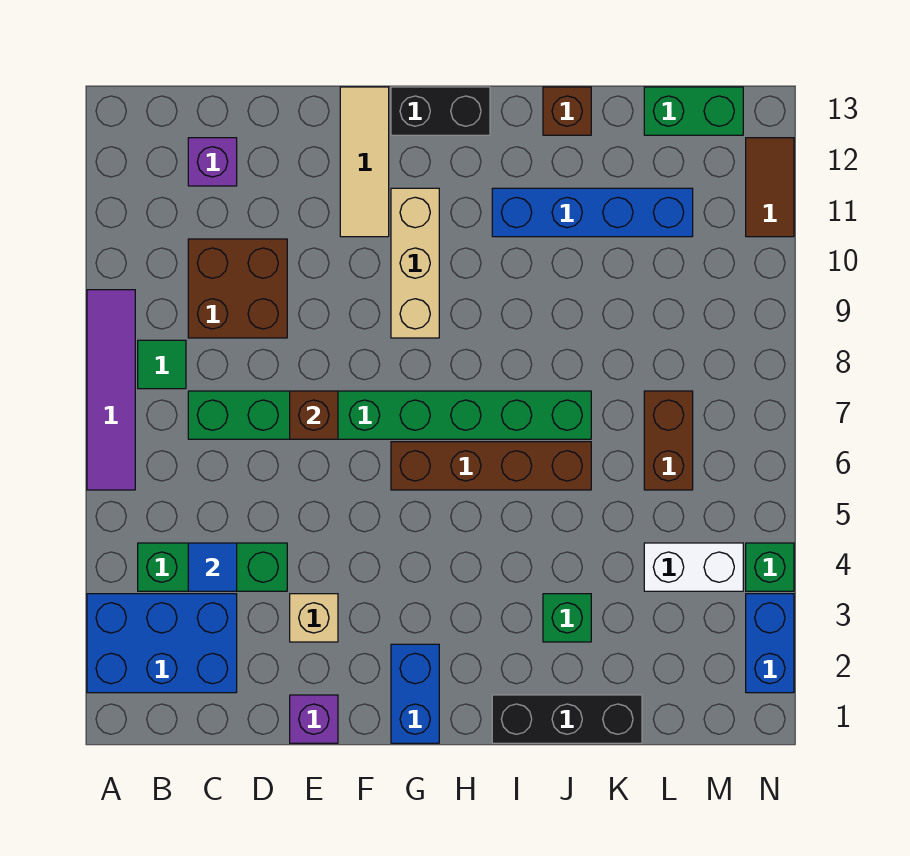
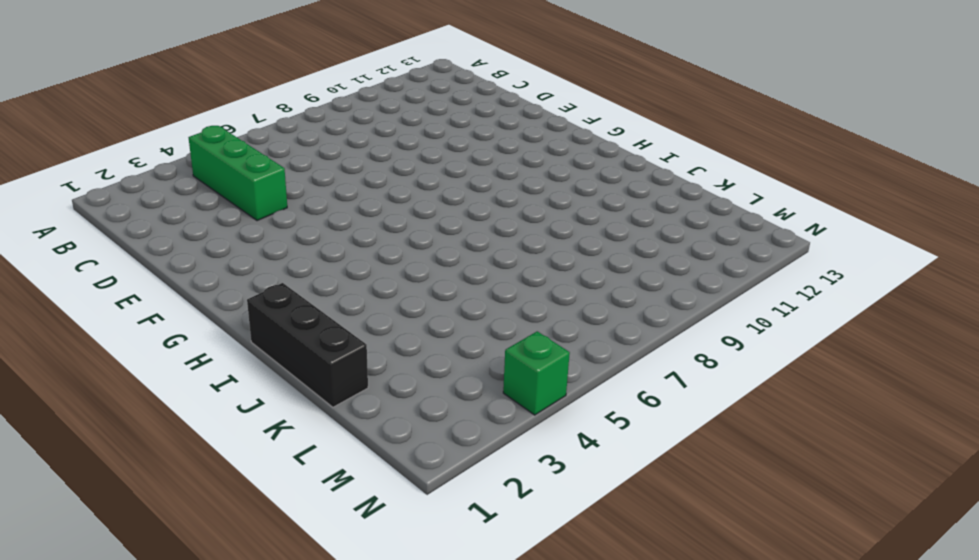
none -> blue brick A2:C3 level 1
none -> purple tile A6:A9 level 1
none -> green tile B8 level 1

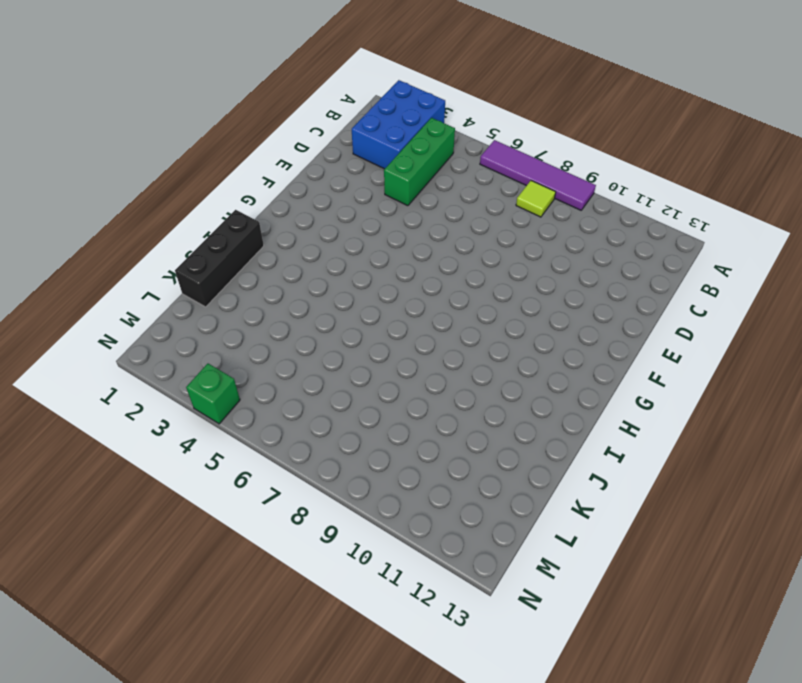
lime tile B8 level 1 -> green tile B8 level 1
none -> green brick C7:J7 level 1
none -> brown brick C9:D10 level 1
none -> purple brick C12 level 1

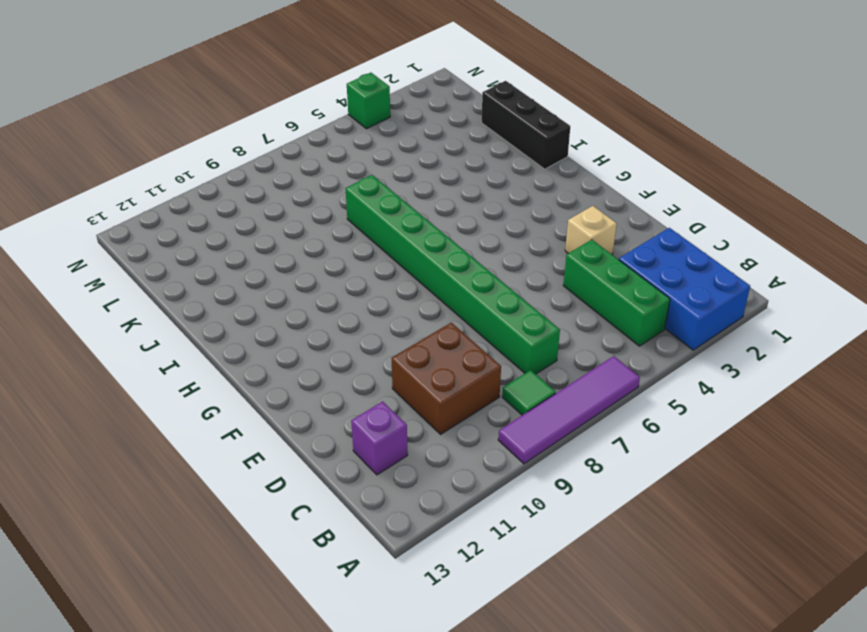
none -> purple brick E1 level 1
none -> tan tile F11:F13 level 1
none -> blue brick G1:G2 level 1

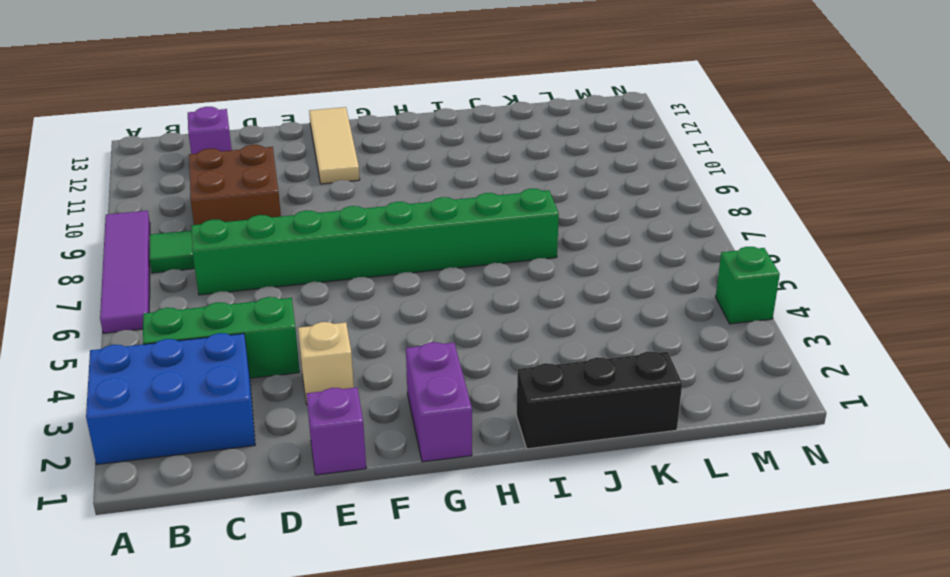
purple brick G1:G2 level 1 -> blue brick G1:G2 level 1
none -> brown brick G6:J6 level 1
none -> tan brick G9:G11 level 1
none -> black brick G13:H13 level 1

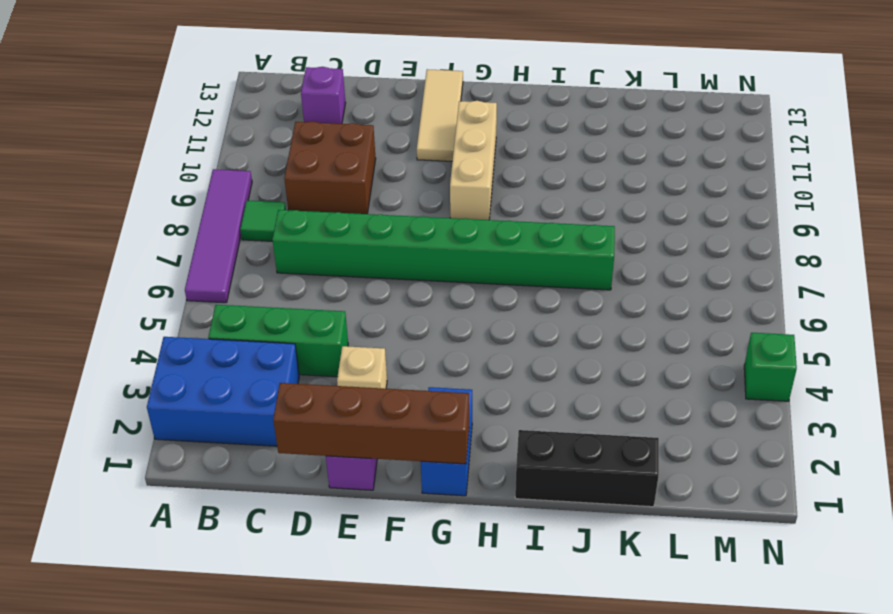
brown brick D1:G1 level 2 -> brown brick G6:J6 level 1
none -> black brick G13:H13 level 1
none -> blue brick I11:L11 level 1
none -> green brick J3 level 1

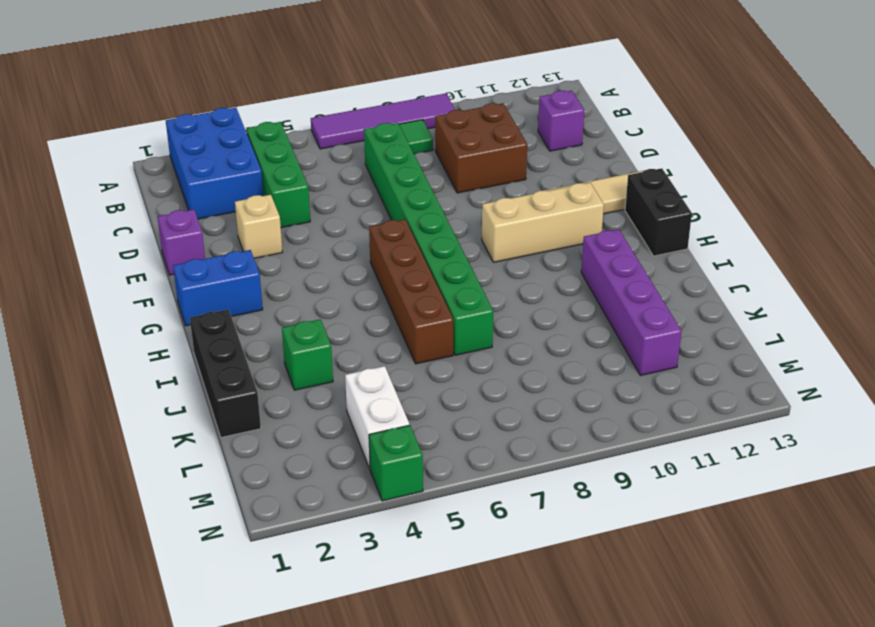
purple brick I11:L11 level 1 -> blue brick I11:L11 level 1
none -> brown brick J13 level 1
none -> brown brick L6:L7 level 1
none -> green brick L13:M13 level 1

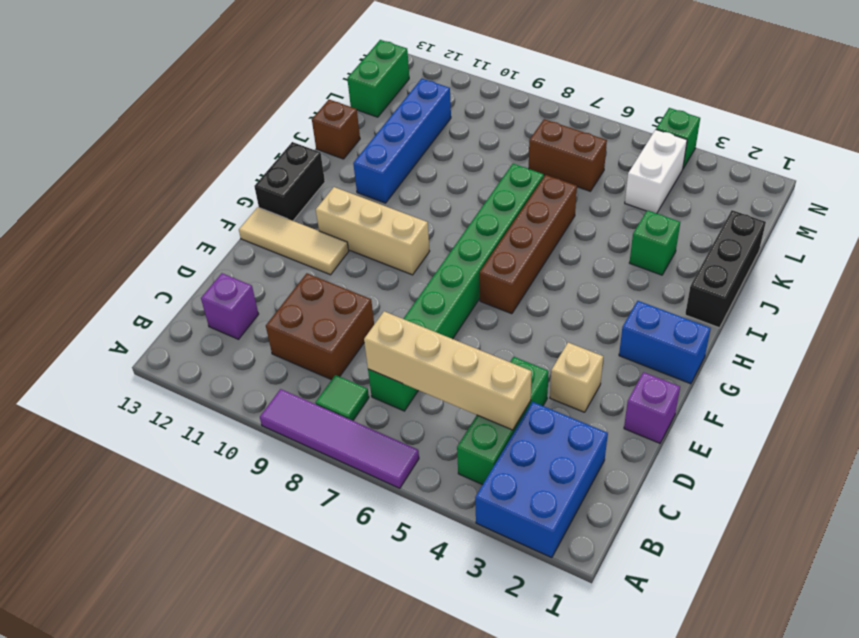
tan brick C4:C7 level 2 -> blue tile C4 level 2
none -> blue brick N2:N3 level 1
none -> brown tile N11:N12 level 1
none -> brown brick E7 level 2

